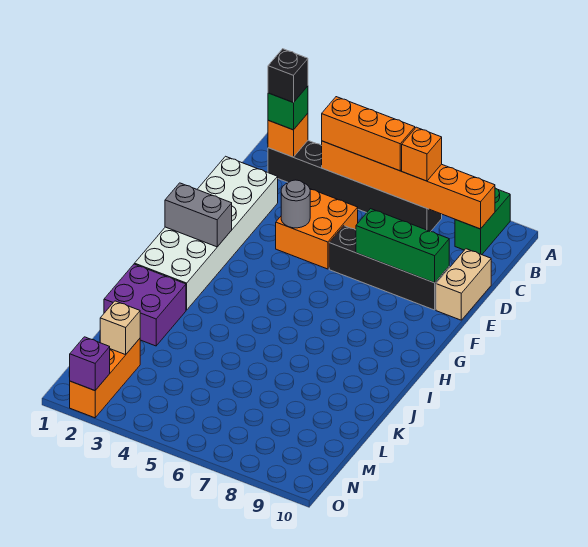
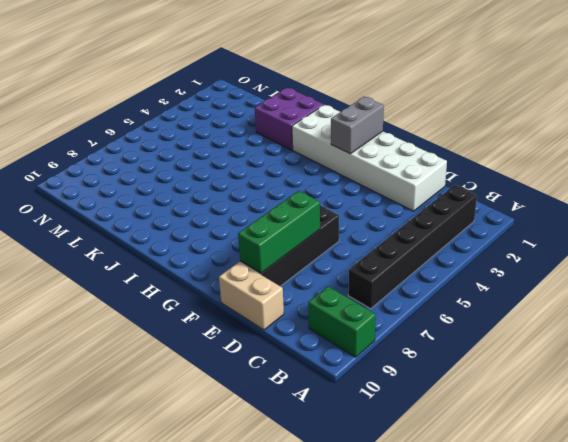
none -> orange brick D4:E5 level 1
none -> orange brick M2:O2 level 1
none -> orange brick B2 level 2

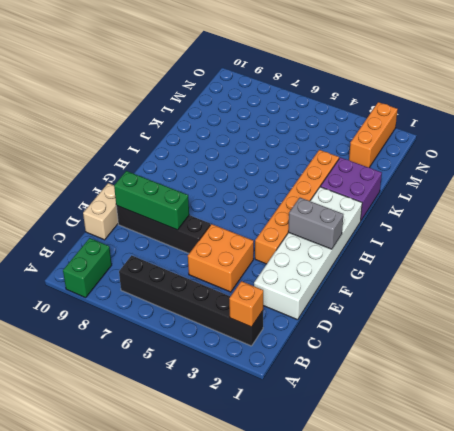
orange brick F3:K3 level 1 -> orange brick B4:B9 level 2
none -> grey round brick E4 level 2
none -> tan brick M2 level 2
none -> purple brick O2 level 2

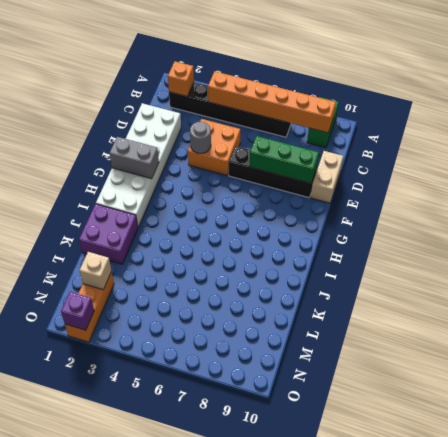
none -> green brick B2 level 3
none -> orange brick B4:B6 level 3
none -> orange brick B7 level 3

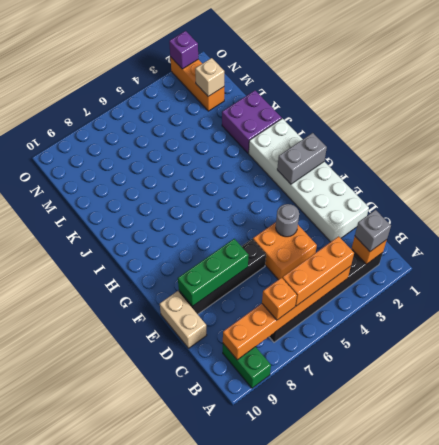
grey brick B2 level 3 -> green brick B2 level 3
none -> black brick B2 level 4

